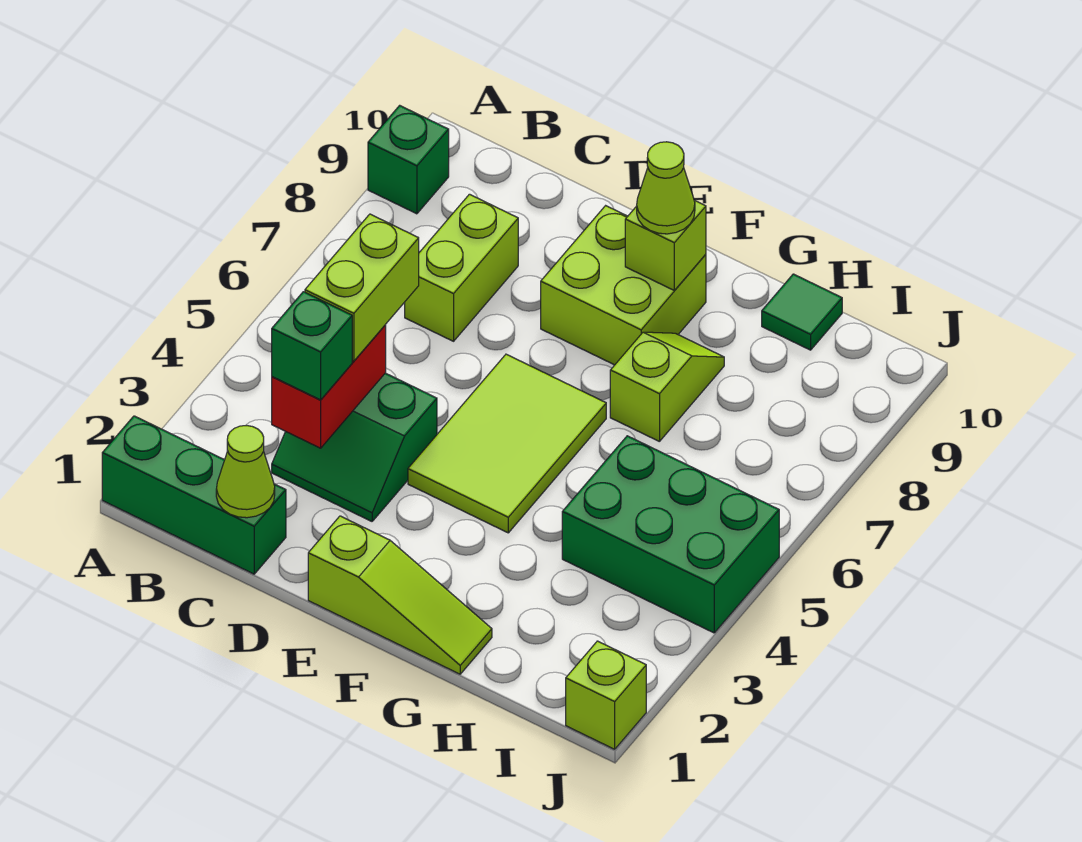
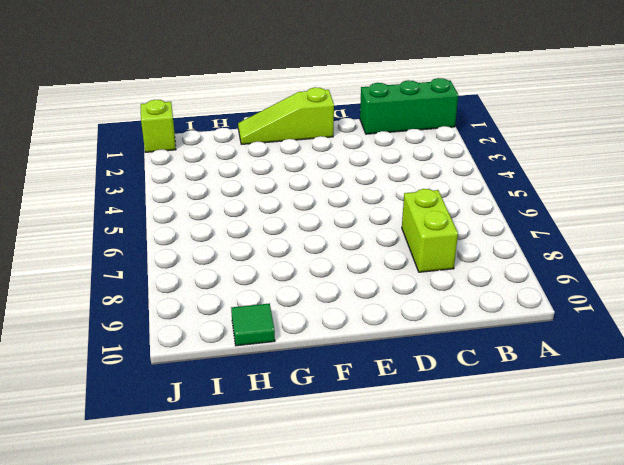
none -> green brick A9 level 1
none -> green slope C3:D4 level 1 top 4
none -> lime tile E4:F6 level 1

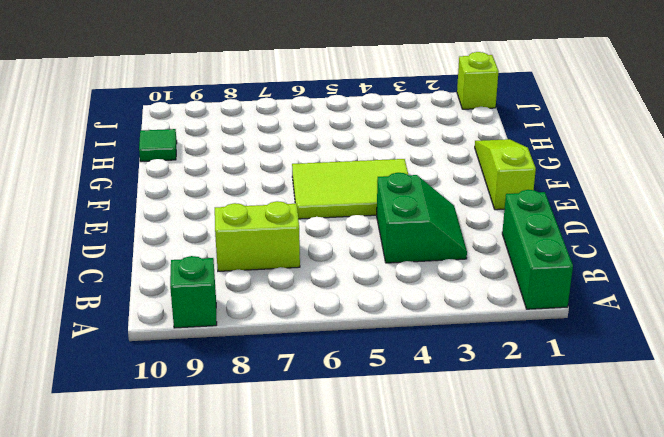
none -> lime brick E8:F9 level 1
none -> lime slope G7:G8 level 1 top 7
none -> green brick H4:J5 level 1

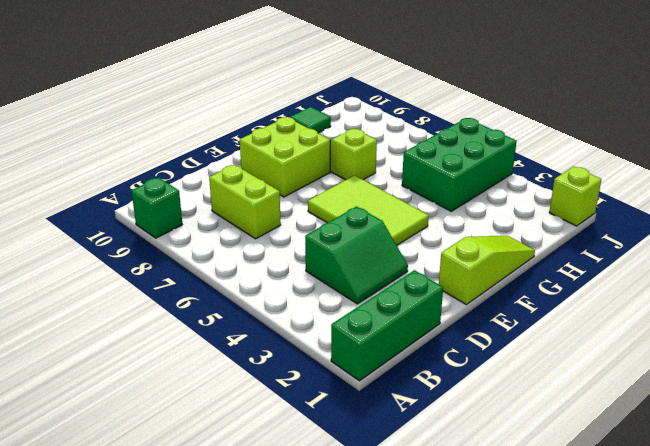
none -> lime cone C1 level 2
none -> red brick C3:C4 level 2
none -> lime brick F9 level 2

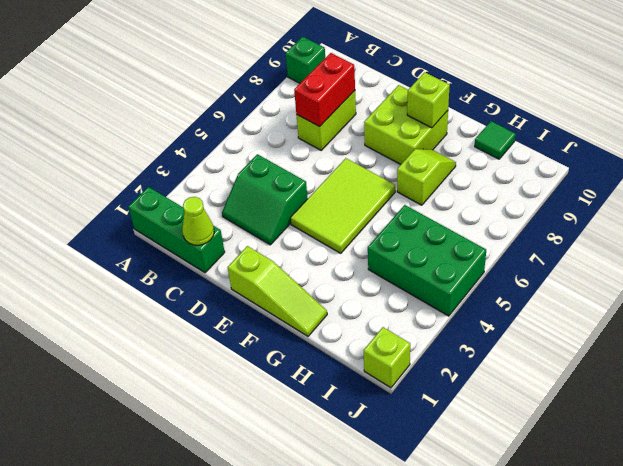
red brick C7:C8 level 2 -> red brick C3:C4 level 2
none -> green brick C3 level 3
none -> lime brick C4:C5 level 3
none -> lime cone F9 level 3

